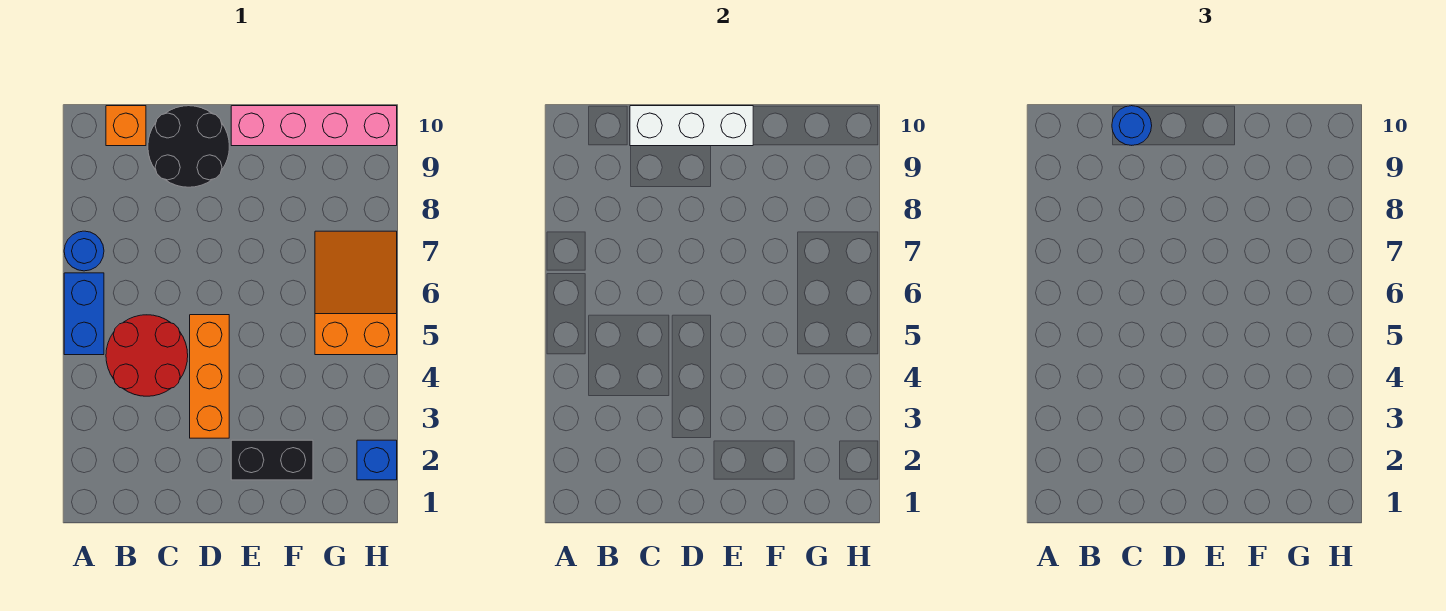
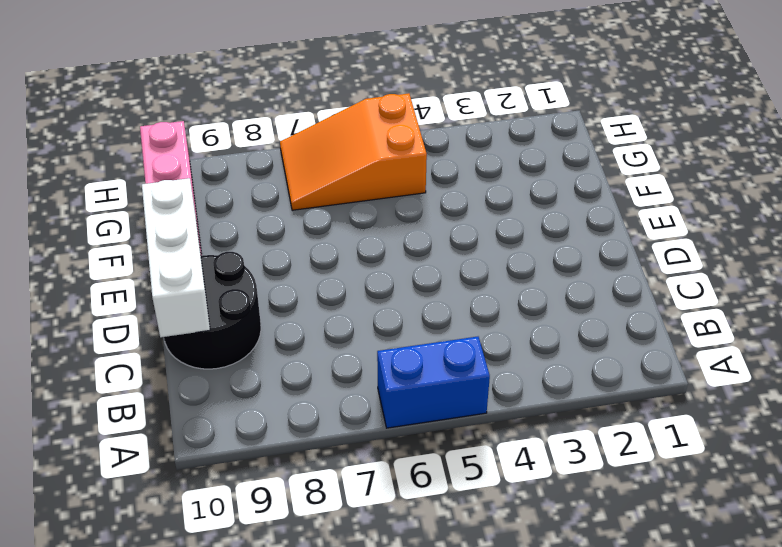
none -> blue round brick A7 level 1
none -> red round brick B4:C5 level 1
none -> orange brick B10 level 1

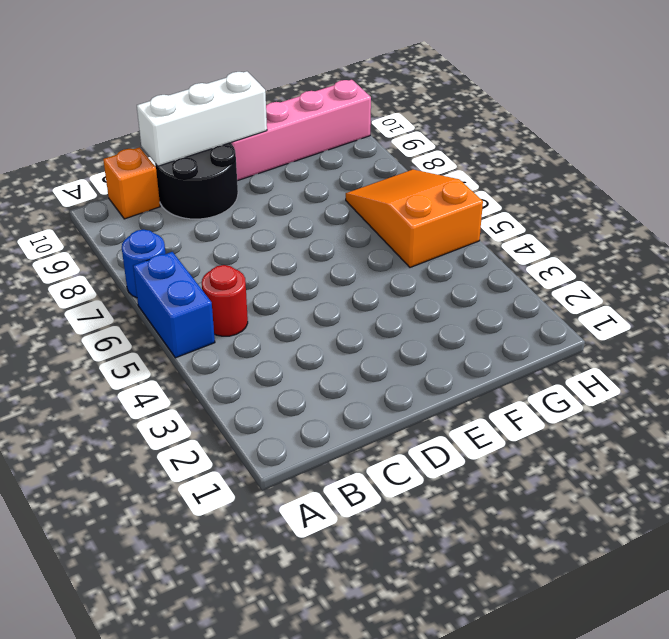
red round brick B5 level 1 -> red round brick B4:C5 level 1
none -> orange brick D3:D5 level 1
none -> black brick E2:F2 level 1
none -> blue brick H2 level 1

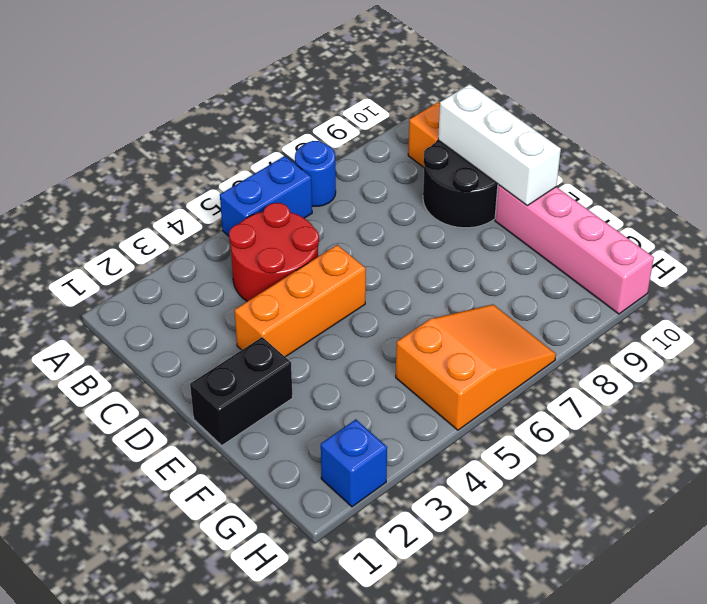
black brick E1:E2 level 1 -> black brick E2:F2 level 1
none -> blue round brick C10 level 3

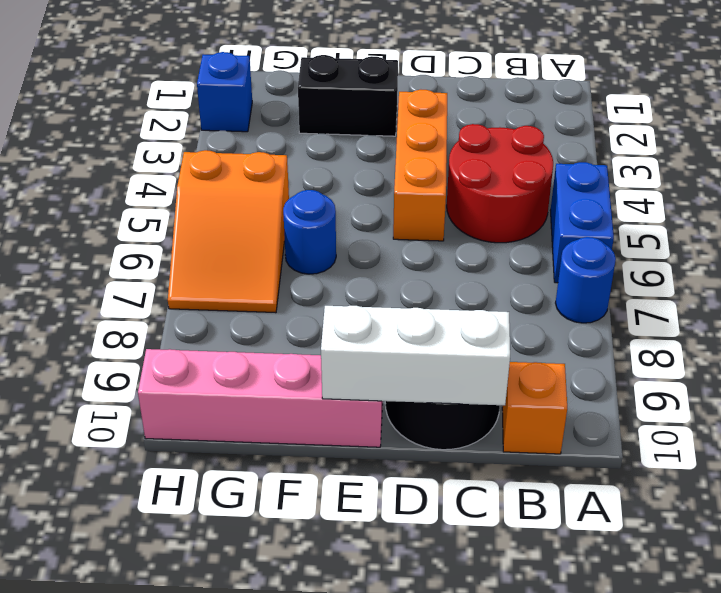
blue round brick F6 level 1 -> blue round brick C10 level 3

